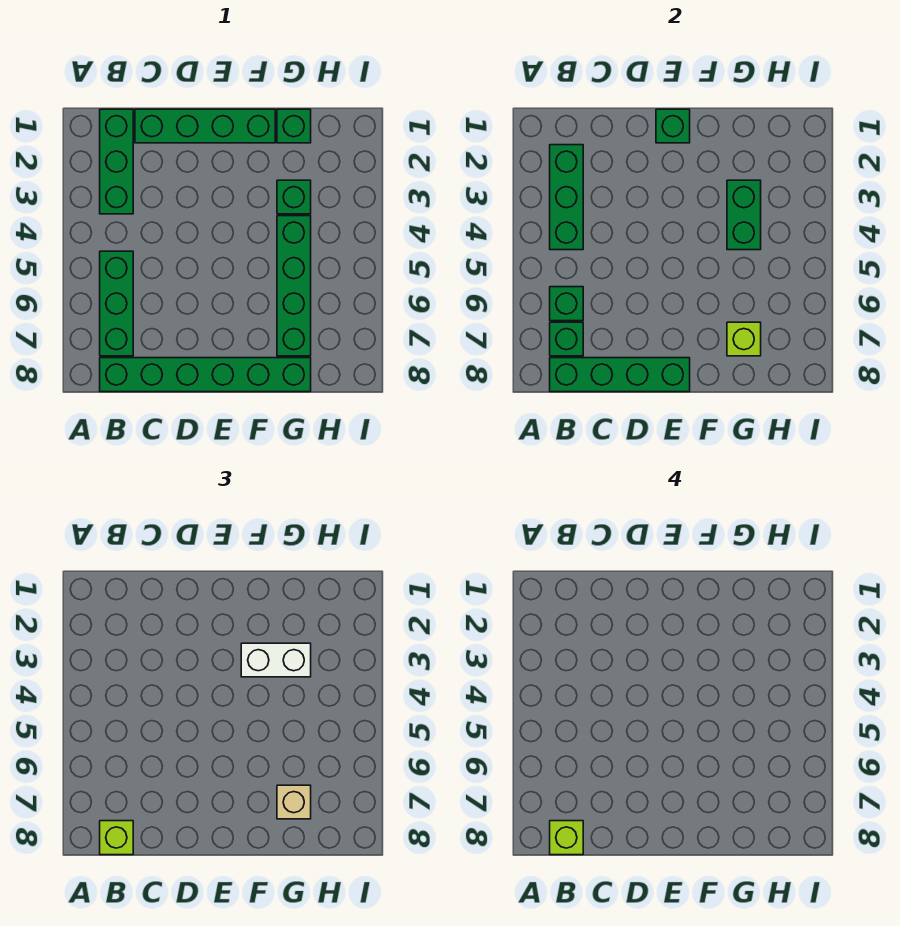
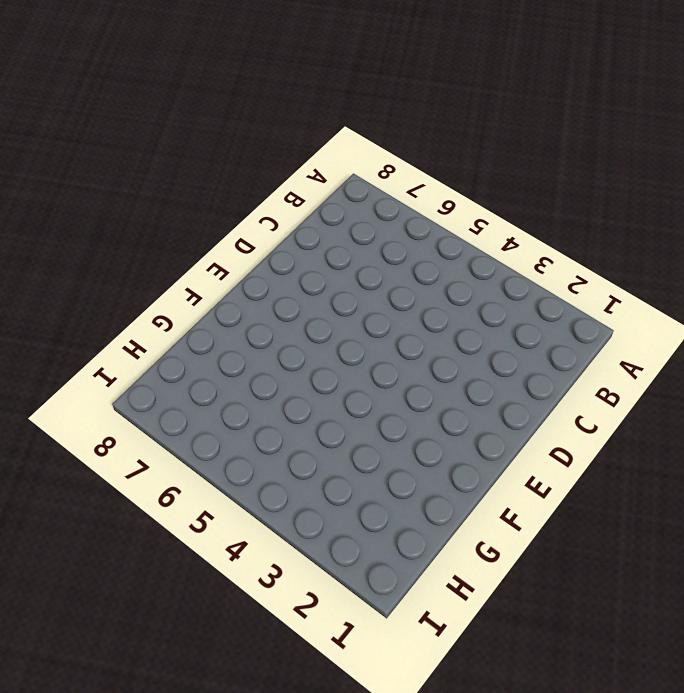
none -> green brick B1:B3 level 1
none -> green brick B5:B7 level 1
none -> green brick B8:G8 level 1

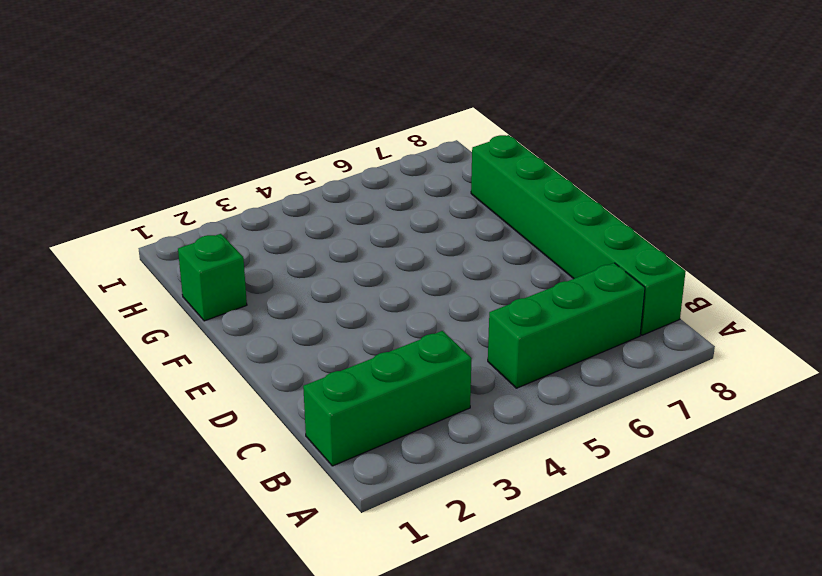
none -> green brick C1:F1 level 1
none -> green brick G3 level 1
none -> green brick G4:G7 level 1

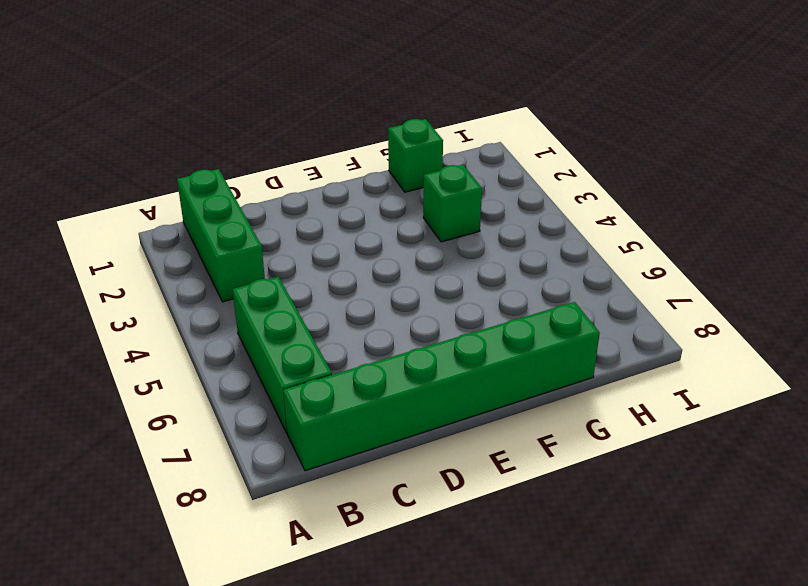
none -> green brick C1:F1 level 1
none -> green brick G4:G7 level 1
none -> green brick B2:B4 level 2

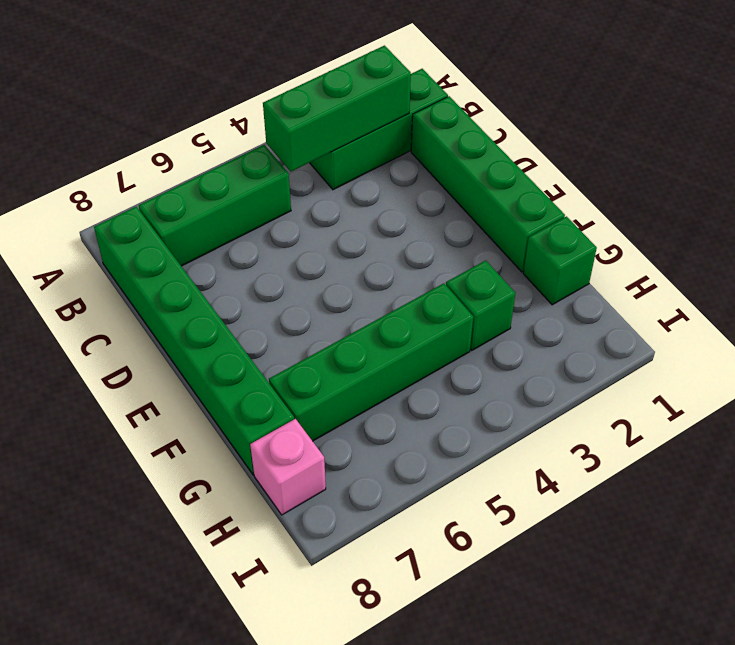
pink brick H8 level 1 -> none
none -> green brick B6 level 2
none -> green brick B7 level 2
none -> green brick B8:E8 level 2

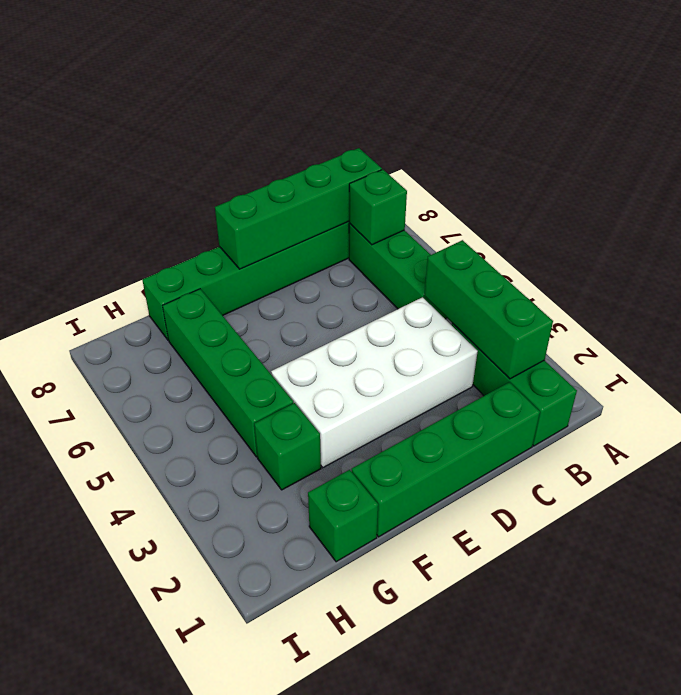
white brick C3:F4 level 1 -> none
none -> green brick B6 level 2
none -> green brick E1 level 2
none -> green brick G3:G4 level 2

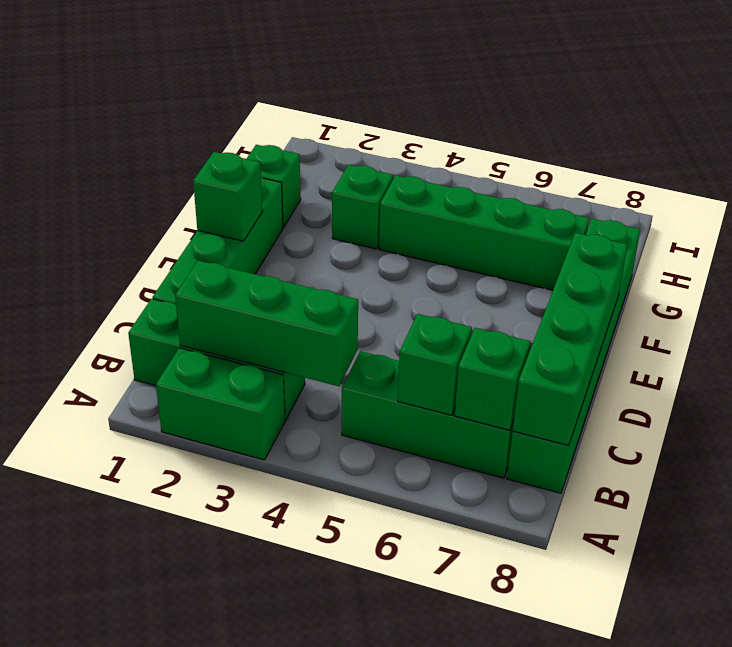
green brick A2:A3 level 1 -> green brick G3:G4 level 2
none -> lime brick G7 level 2
none -> lime brick B8 level 3
none -> white brick F3:G3 level 3

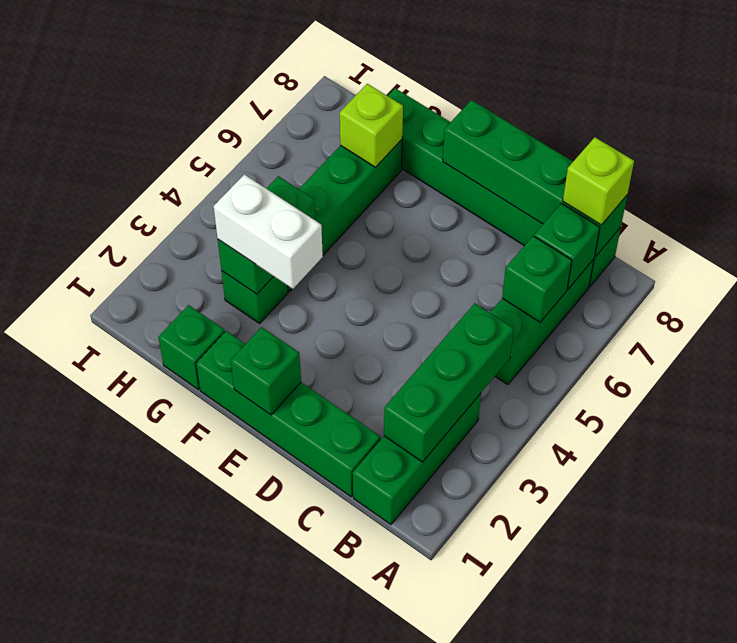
none -> tan brick G7 level 3
none -> lime brick B8 level 4

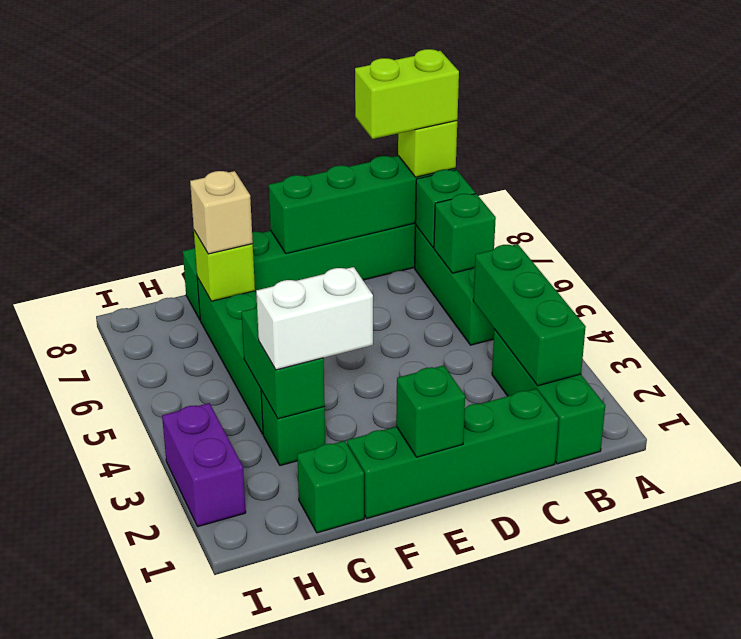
lime brick B8:C8 level 4 -> lime brick B8 level 4
purple brick I2:I3 level 1 -> none

